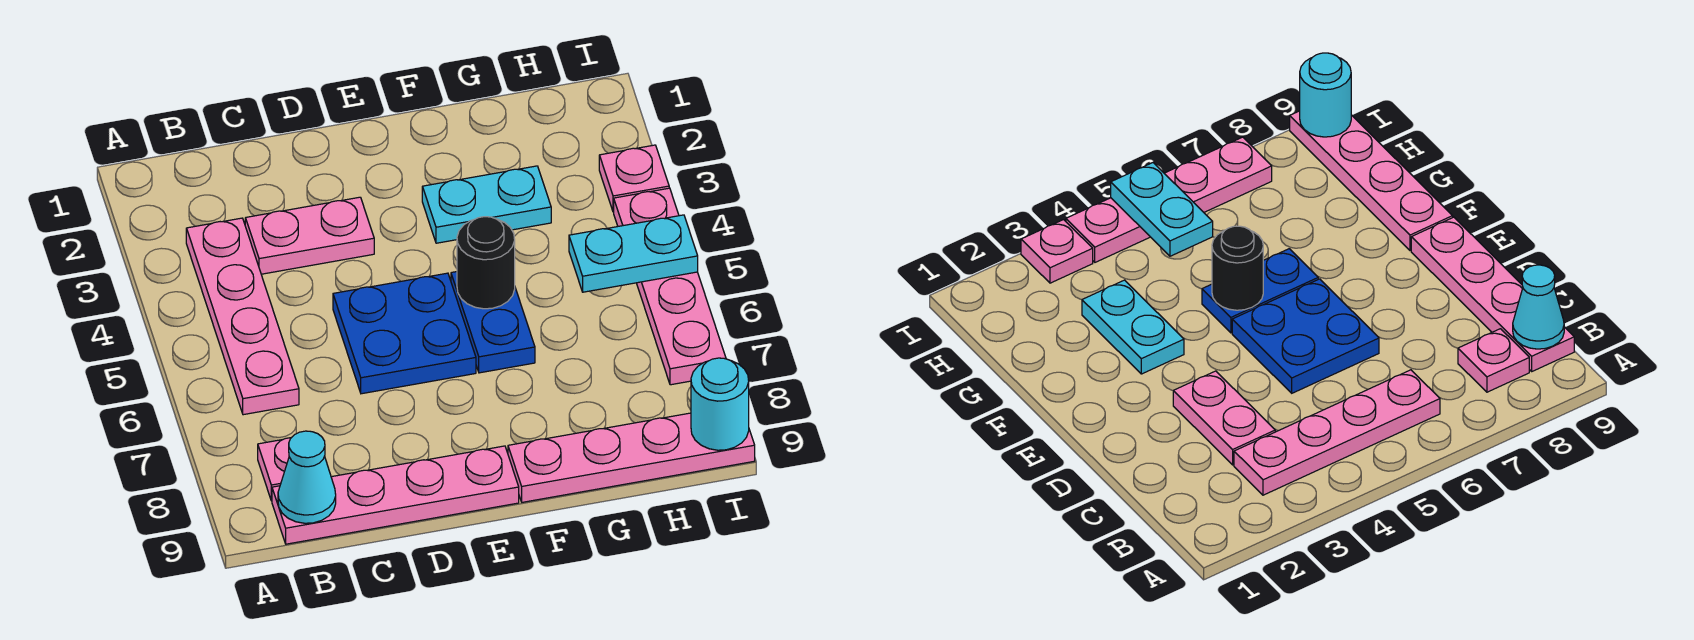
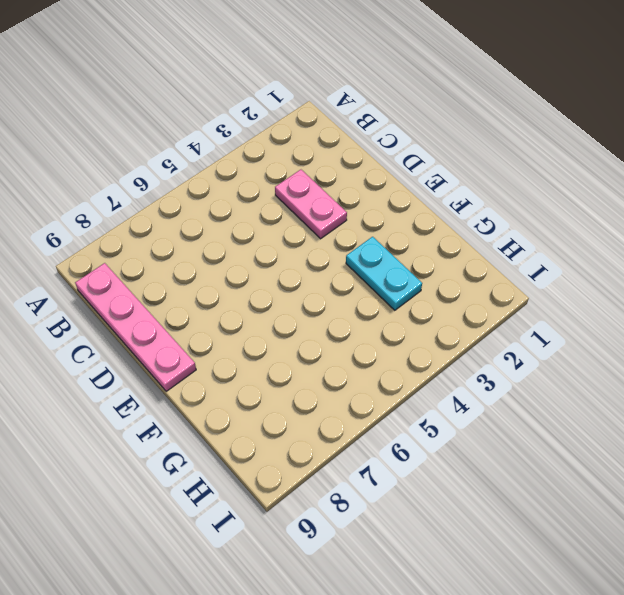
none -> pink plate B3:B6 level 1
none -> pink plate B8 level 1
none -> blue plate D5:E6 level 1

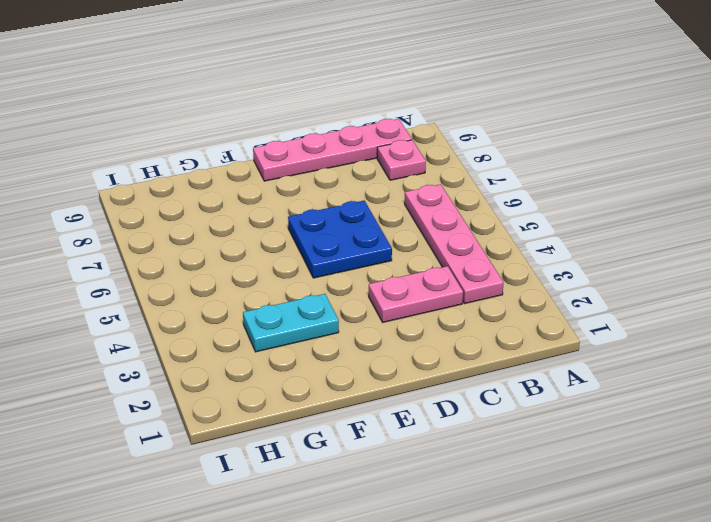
none -> blue plate F5:F6 level 1
none -> pink plate F9:I9 level 1
none -> pink plate I3 level 1

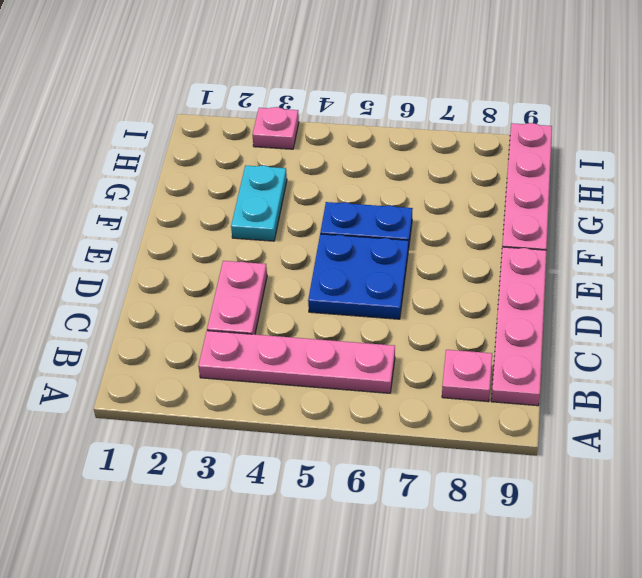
none -> pink plate I4:I7 level 1
none -> cyan cone B9 level 2
none -> black round brick F5 level 2

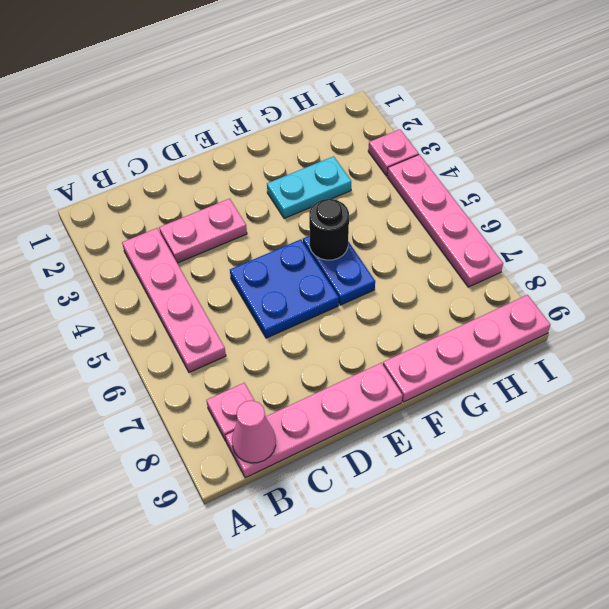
pink cone B9 level 2 -> cyan cone B9 level 2
none -> cyan plate H5:I5 level 2
none -> cyan round brick I9 level 2

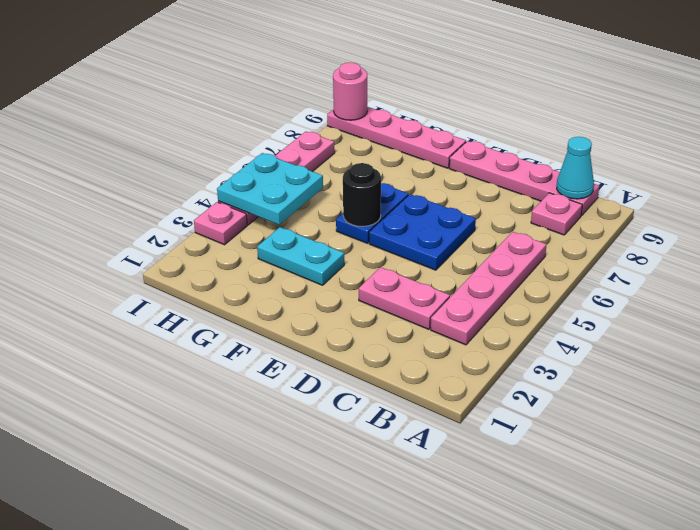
cyan plate H4:I5 level 2 -> cyan plate H5:I5 level 2
pink round brick I9 level 2 -> cyan round brick I9 level 2

